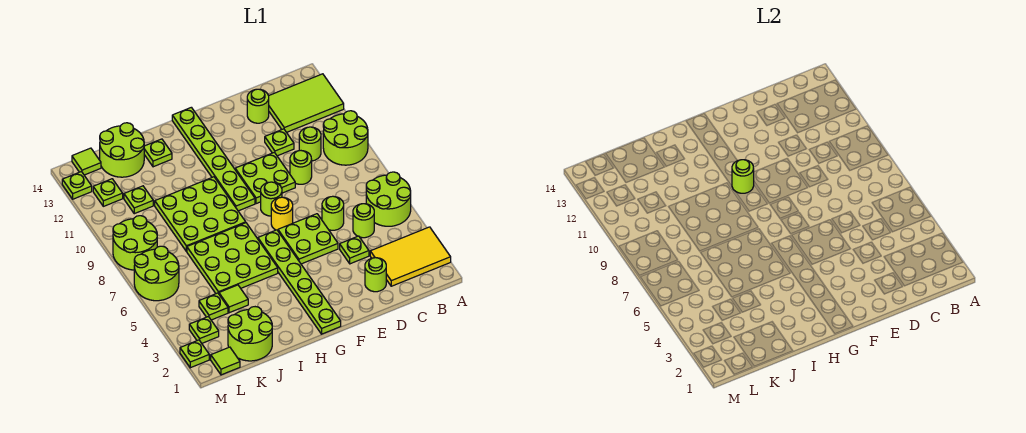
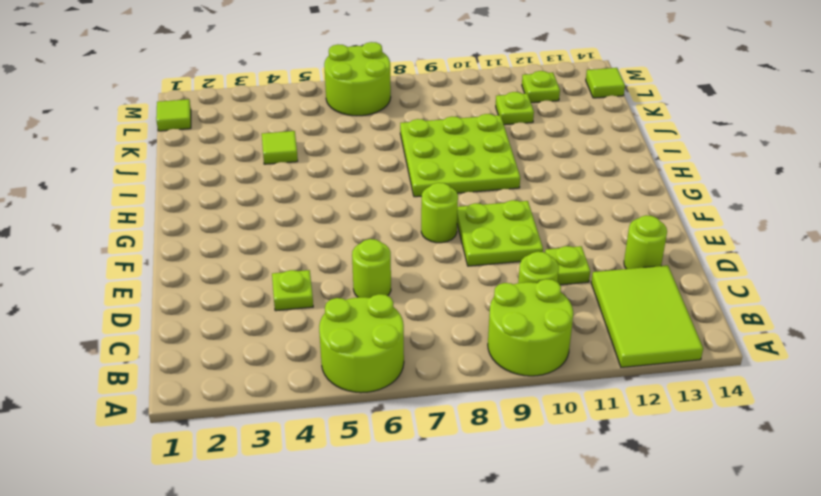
none -> yellow tile A2:C3 level 1
none -> lime round brick C5 level 1
none -> lime round brick D2 level 1
none -> lime round brick D9 level 1

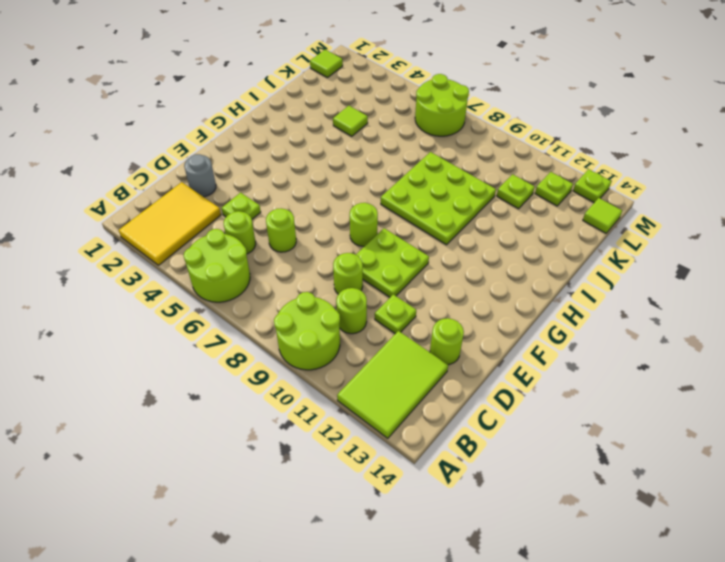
grey round brick D2 level 1 -> lime round brick D2 level 1
none -> lime plate E5:F6 level 1
none -> yellow round brick F7 level 1
none -> lime plate G1:G6 level 1
none -> lime plate G9:G14 level 1

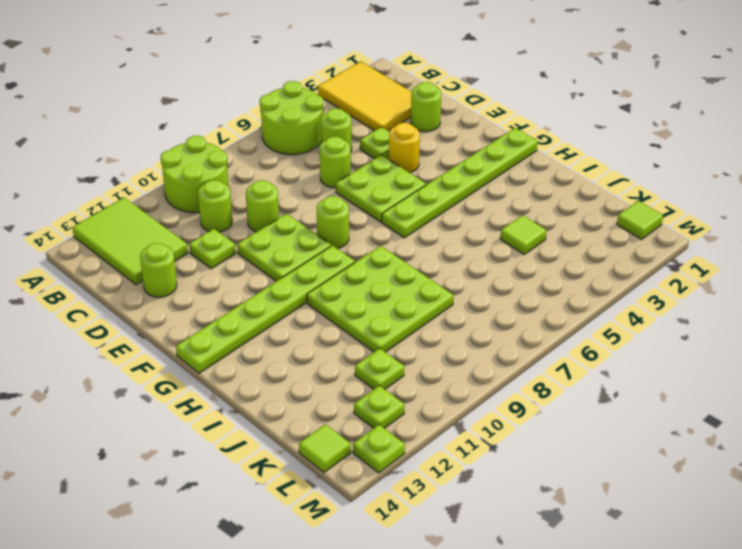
yellow round brick E4 level 1 -> yellow round brick F7 level 1
none -> lime plate H5:J7 level 1
none -> lime plate I13 level 1
none -> lime round brick J1:K2 level 1
none -> lime round brick J13:K14 level 1

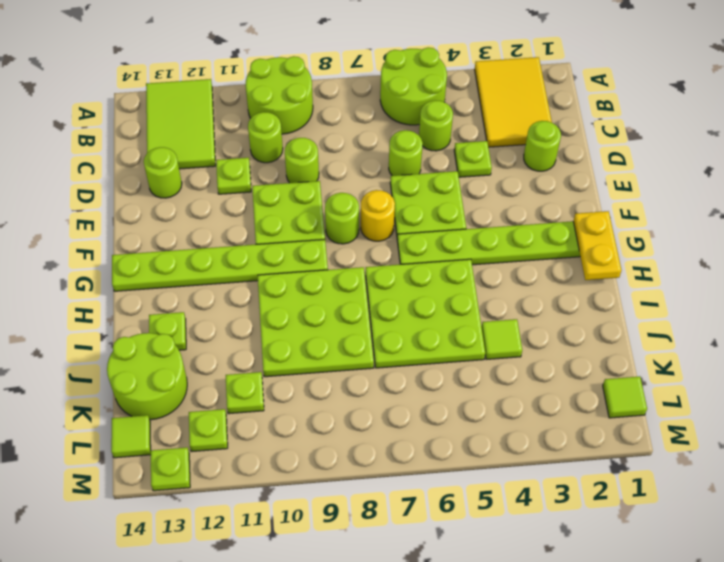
yellow plate G1:H1 level 2 -> none
none -> lime round brick J1:K2 level 1
none -> lime plate K4 level 1
none -> lime plate L3 level 1
none -> lime round brick L6:M7 level 1

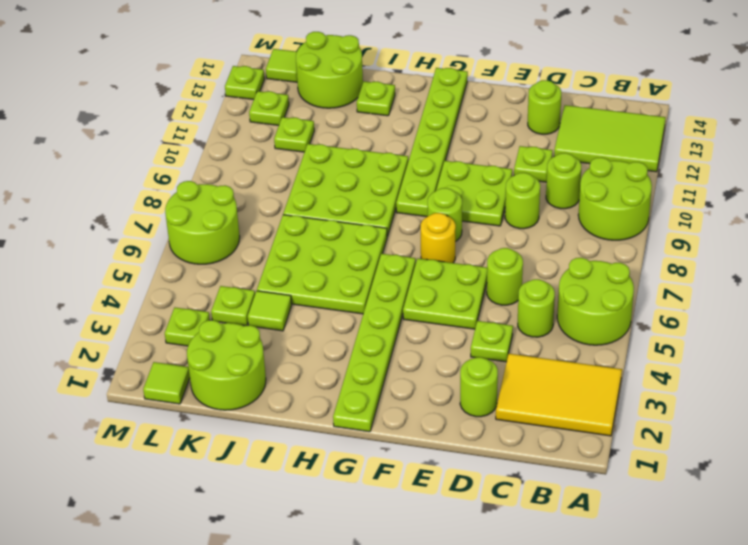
none -> lime round brick L8:M9 level 1
none -> lime plate M2 level 1
none -> lime round brick G10 level 2

